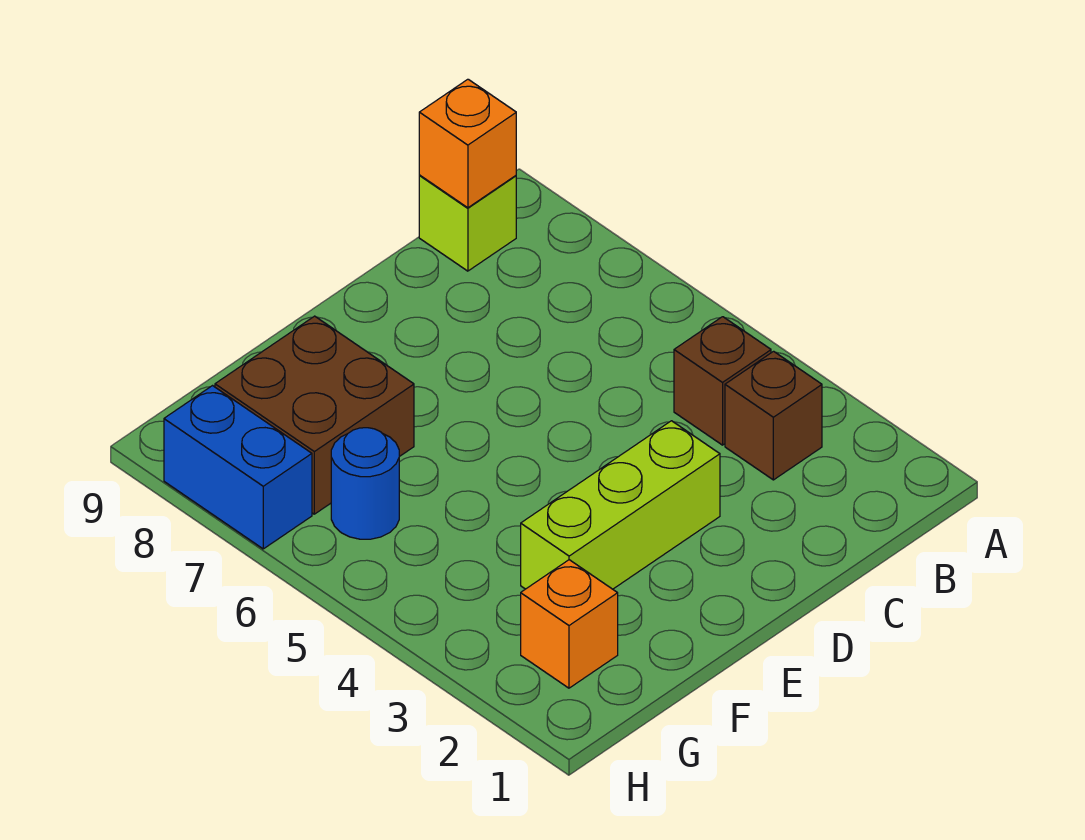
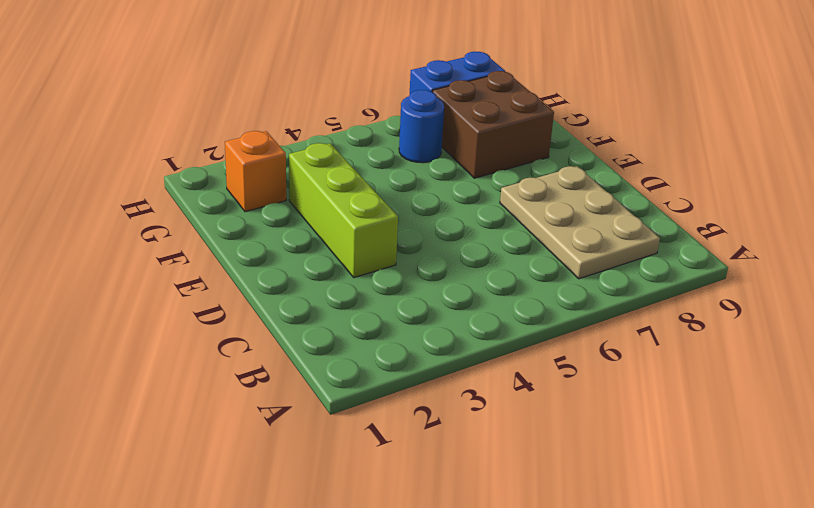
tan plate B7:D8 level 1 -> none
none -> brown brick B3 level 1
none -> brown brick B4 level 1

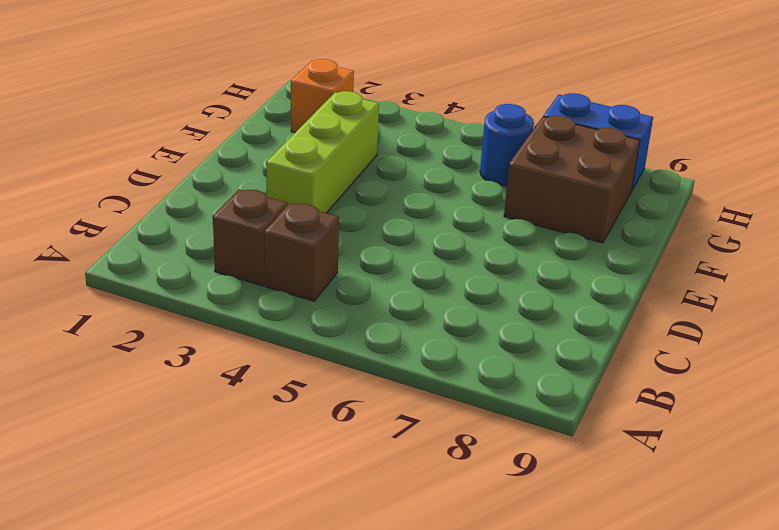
none -> lime brick B9 level 1
none -> orange brick B9 level 2

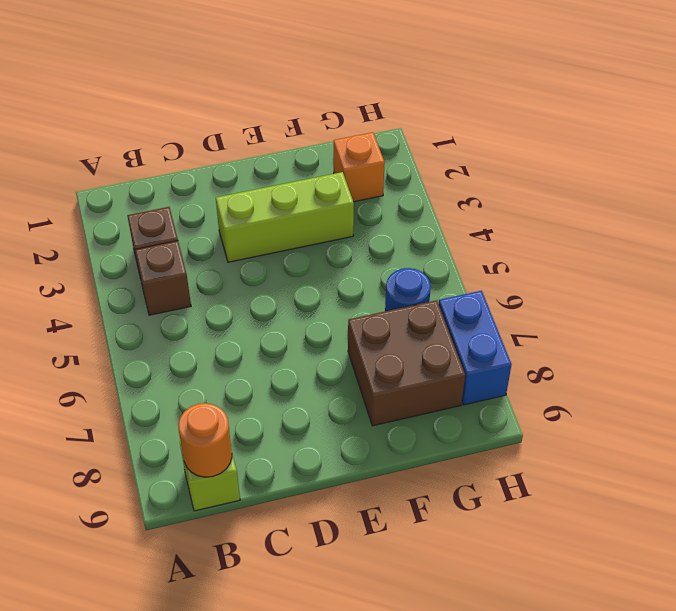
orange round brick B9 level 2 -> orange brick B9 level 2

